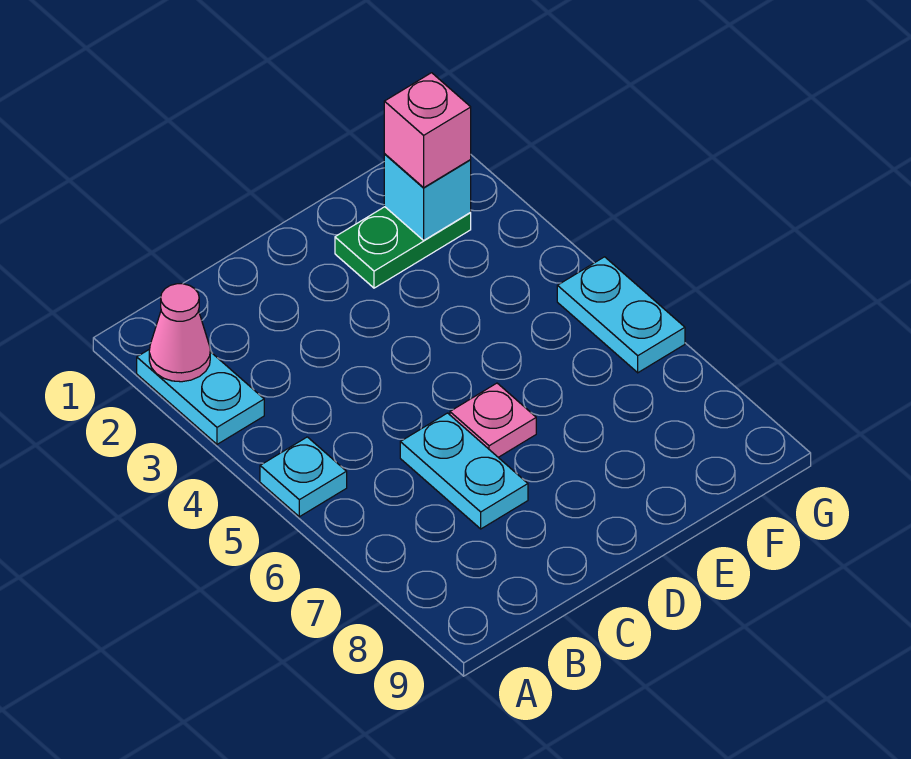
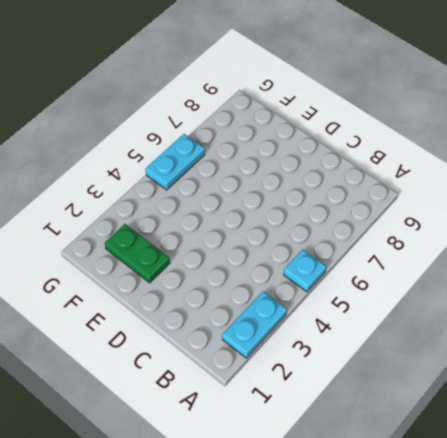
none -> cyan plate C6:C7 level 1
none -> pink plate D6 level 1

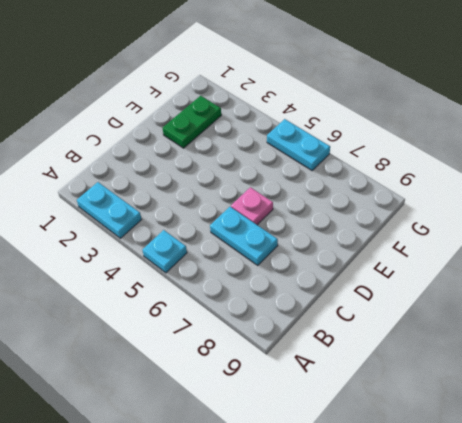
none -> pink cone A2 level 2
none -> cyan brick F2 level 2

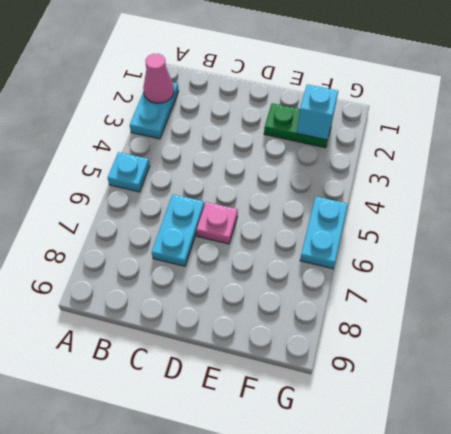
none -> pink brick F2 level 3

